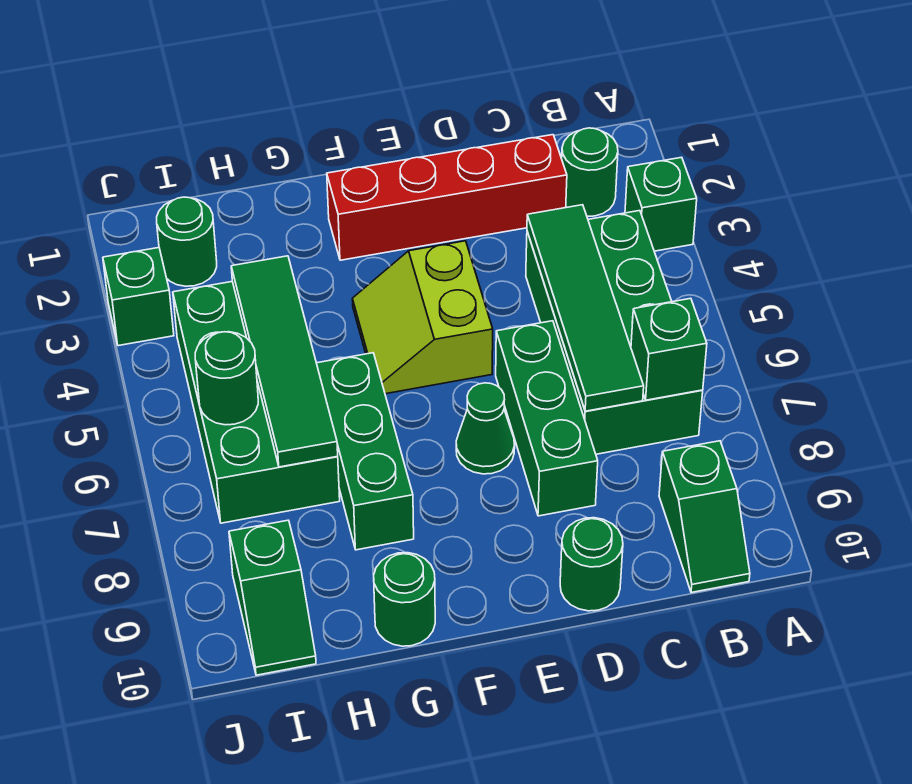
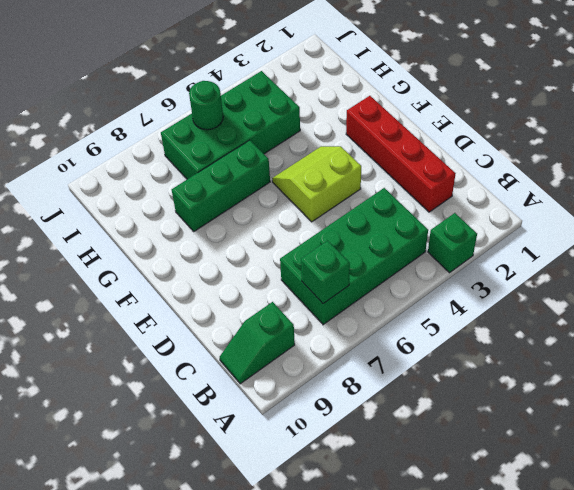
none -> green round brick B2 level 1
none -> green brick D6:D8 level 1
none -> green round brick D10 level 1

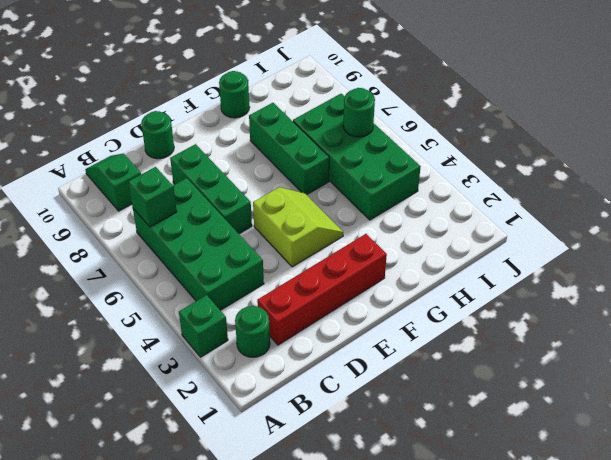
none -> green cone E7 level 1
none -> green round brick I2 level 1
none -> green slope I9:I10 level 1 top 9

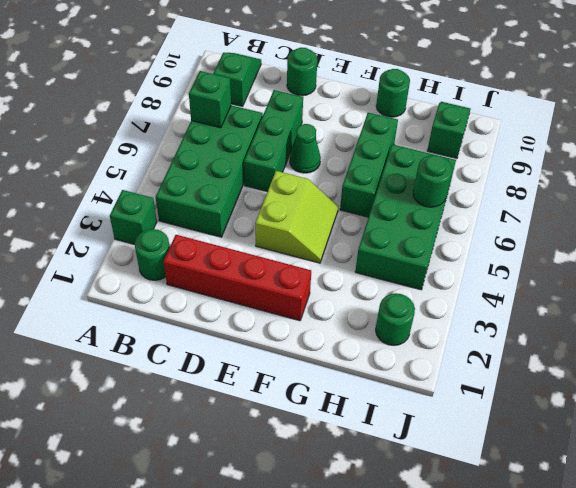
none -> green brick J3 level 1
none -> green tile C4:C7 level 2
none -> green tile H4:H7 level 2

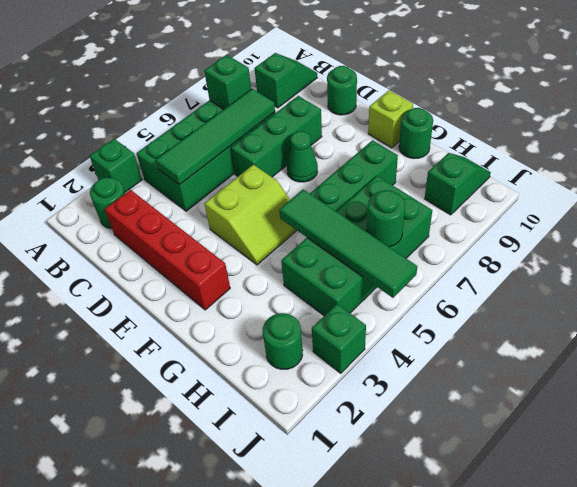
lime brick F10 level 1 -> none
green tile G5:J5 level 2 -> green tile H4:H7 level 2

